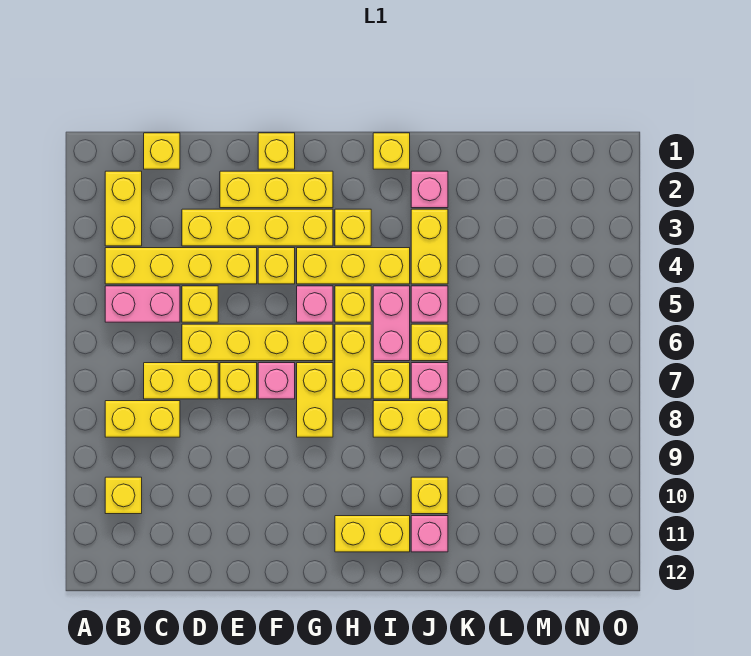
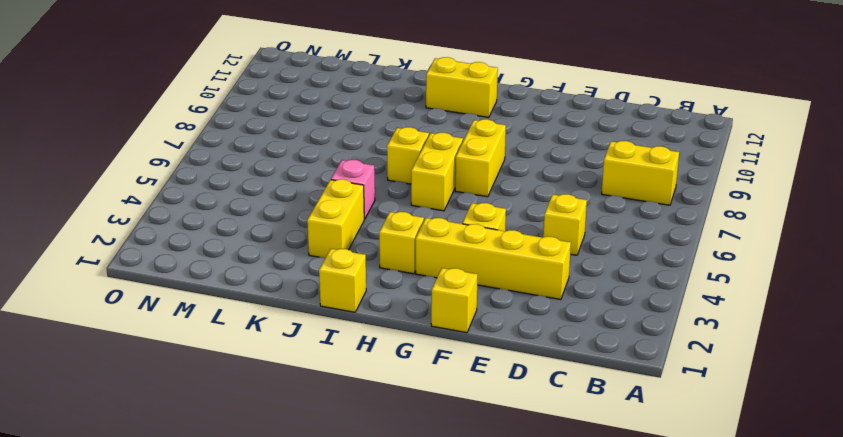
none -> yellow brick B2:B3 level 1
none -> yellow brick B4:E4 level 1
none -> pink brick B5:C5 level 1
none -> yellow brick B10 level 1

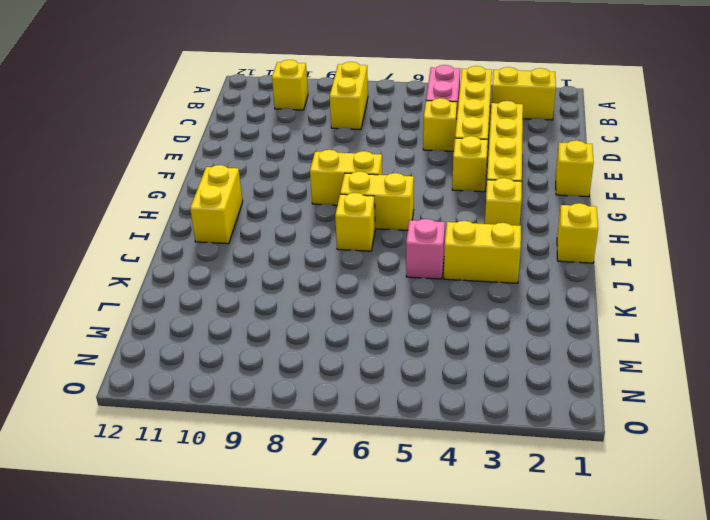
none -> yellow brick C1 level 1
none -> yellow brick C7:D7 level 1
none -> yellow brick D6:G6 level 1
none -> yellow brick E2:G2 level 1

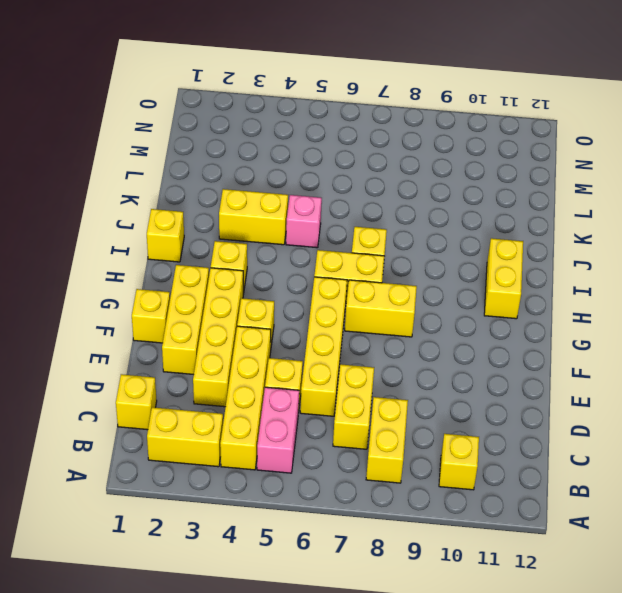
none -> yellow brick E7 level 1
none -> pink brick F7 level 1
none -> yellow brick G4:I4 level 1
none -> pink brick G5 level 1

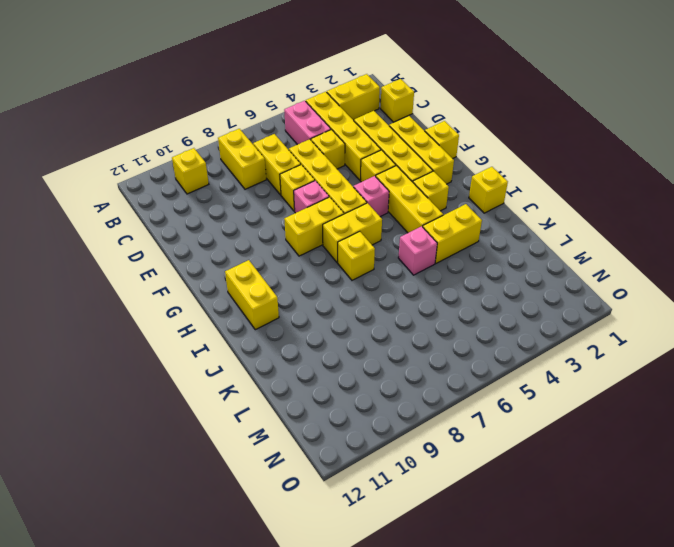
none -> yellow brick H5 level 1
none -> pink brick I5:I6 level 1
none -> yellow brick I8:J8 level 1
none -> pink brick J2 level 1

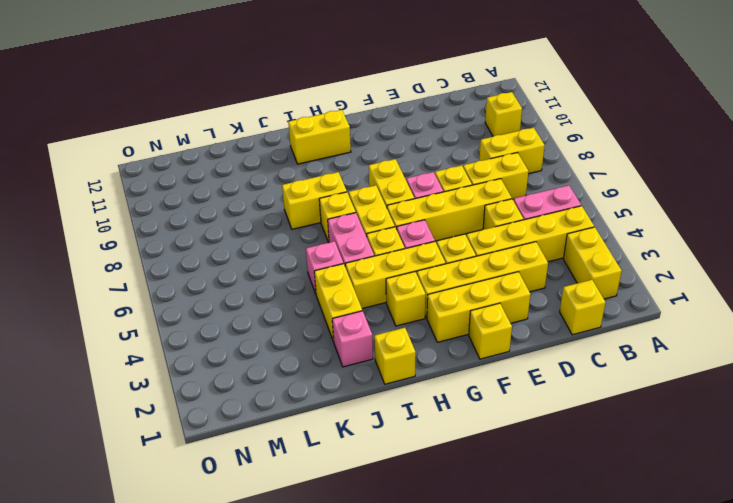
none -> yellow brick J6 level 1
none -> pink brick J7 level 1
none -> yellow brick J10 level 1
none -> pink brick J11 level 1

